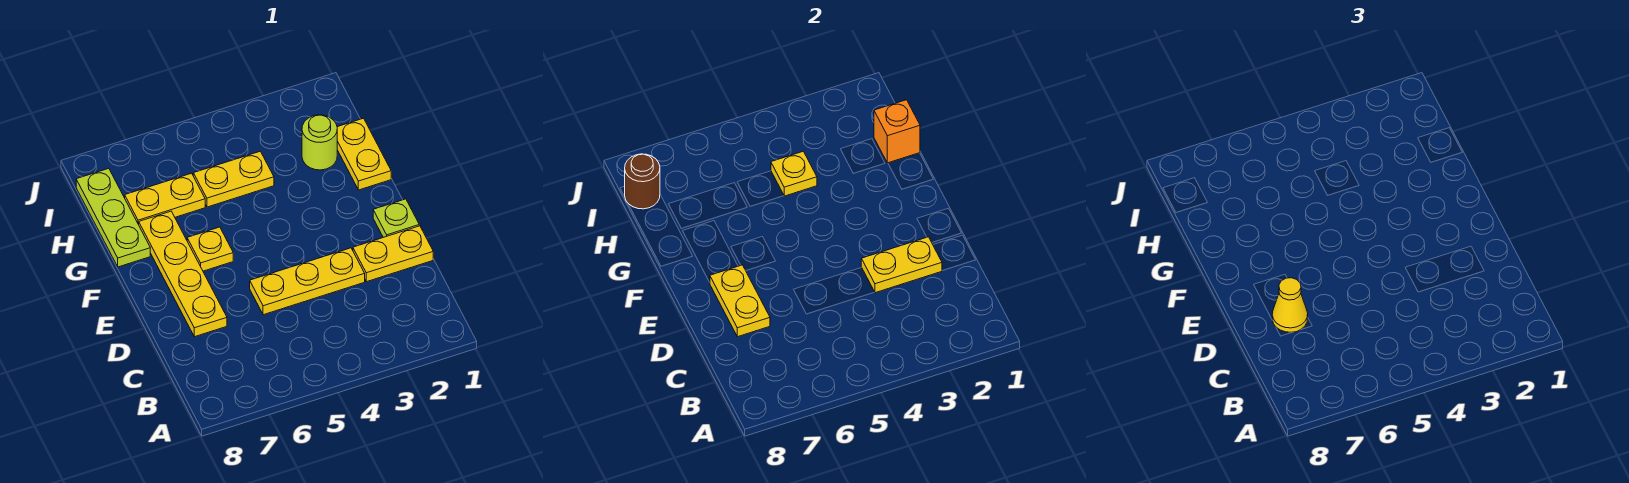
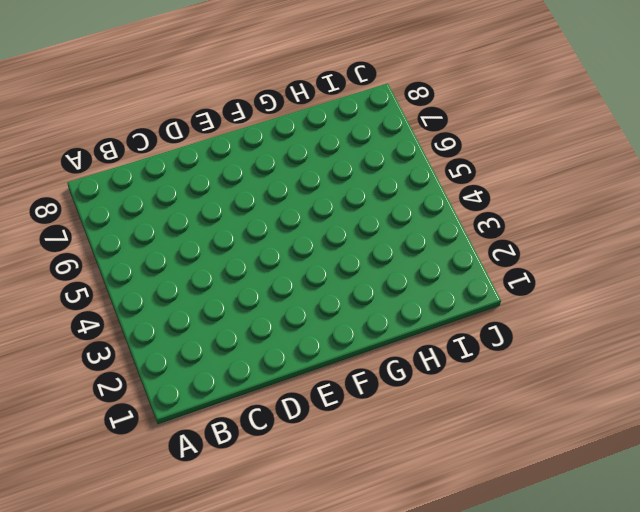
none -> yellow plate D1:D2 level 1
none -> yellow plate D3:D5 level 1
none -> yellow plate D7:G7 level 1

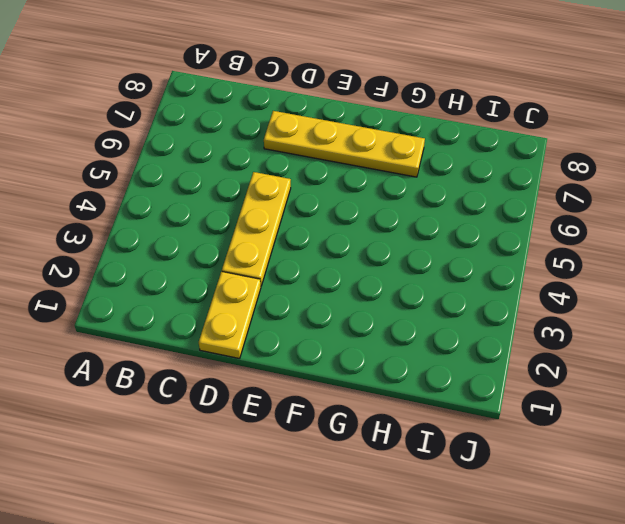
none -> lime plate E1 level 1
none -> yellow plate F6 level 1
none -> yellow plate G1:H1 level 1

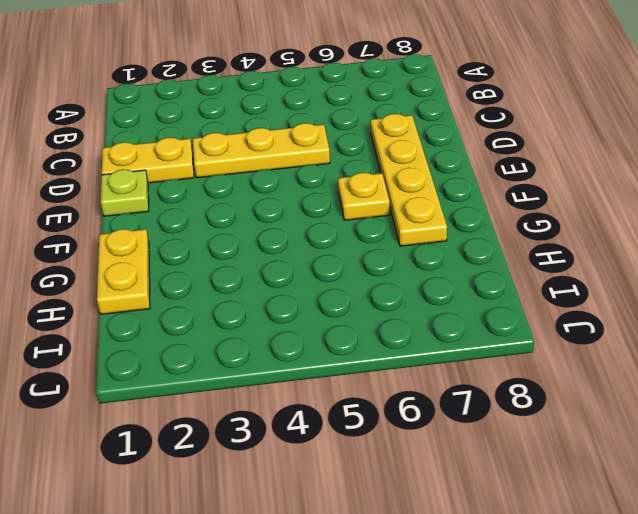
none -> lime plate G8:I8 level 1
none -> lime round brick H2 level 1
none -> yellow plate H4:H5 level 1

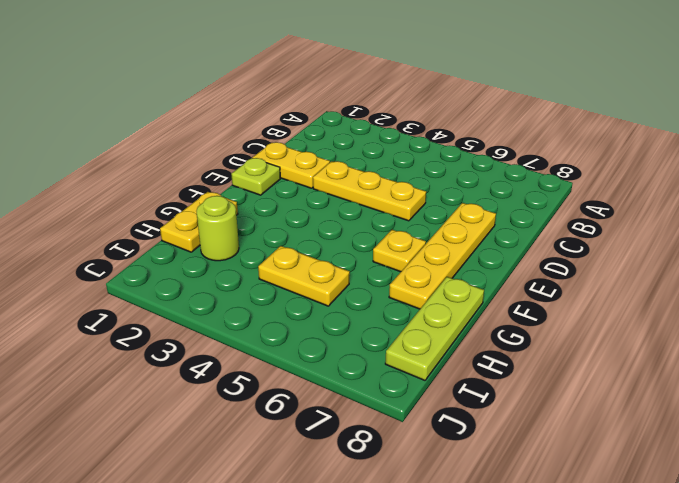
none -> yellow plate H6:H7 level 1
none -> yellow plate D2:D3 level 2
none -> yellow plate D7:E7 level 2

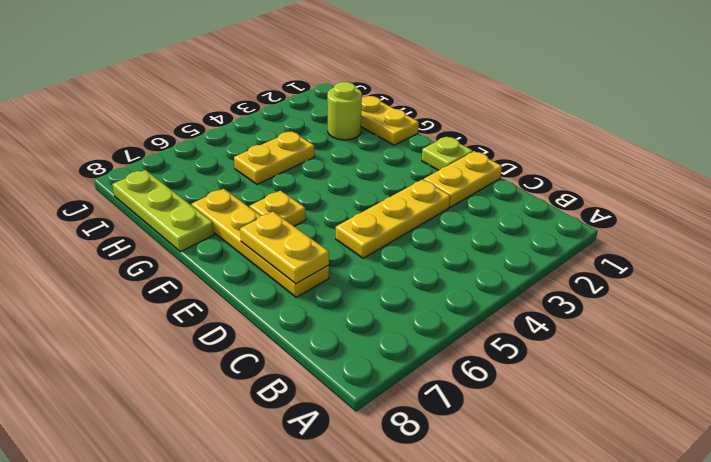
none -> yellow plate H6:H7 level 1
none -> yellow plate D2:D3 level 2
none -> orange brick H1 level 2

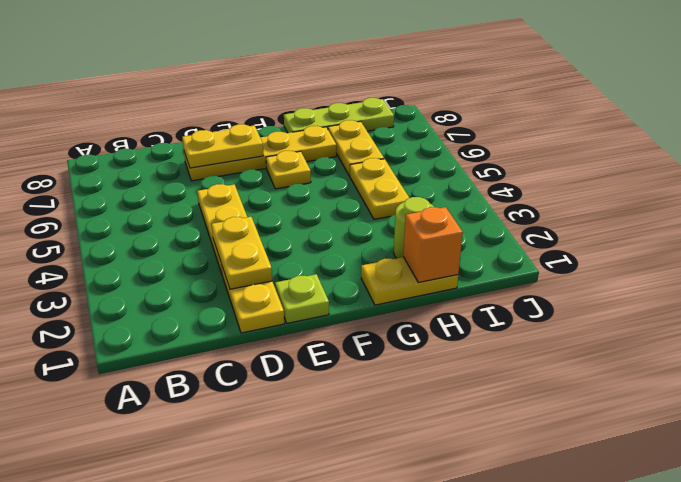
none -> yellow plate H4 level 2
none -> brown round brick I8 level 2
none -> yellow cone D7 level 3

